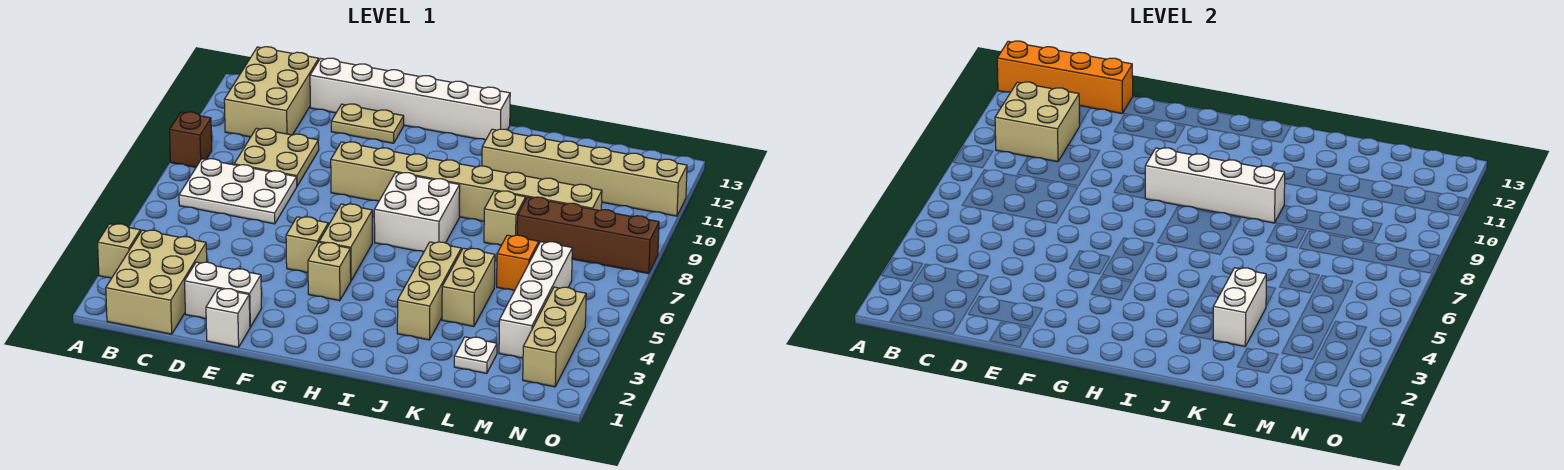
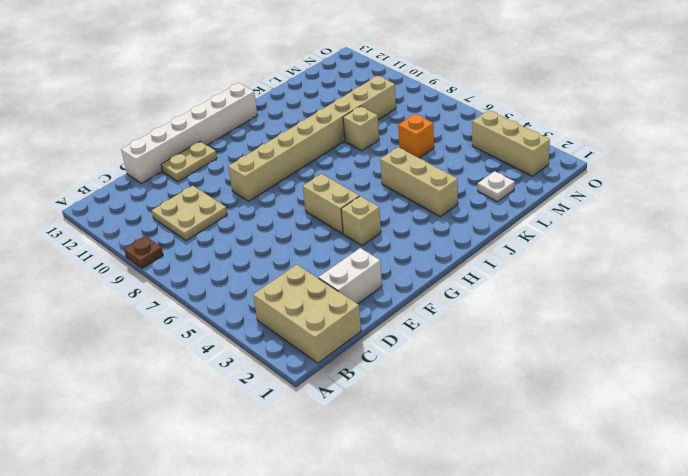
brown plate A9 level 1 -> brown brick A9 level 1
none -> tan brick A3 level 1
none -> white plate B7:D8 level 1
none -> tan brick B11:C13 level 1

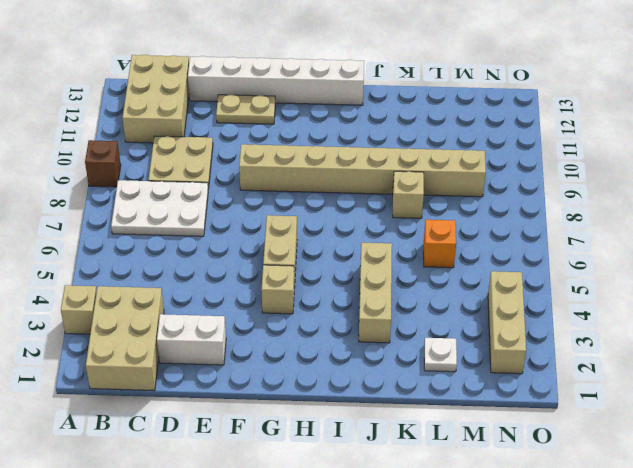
none -> white brick E1 level 1
none -> tan brick F5 level 1
none -> white brick H7:I8 level 1

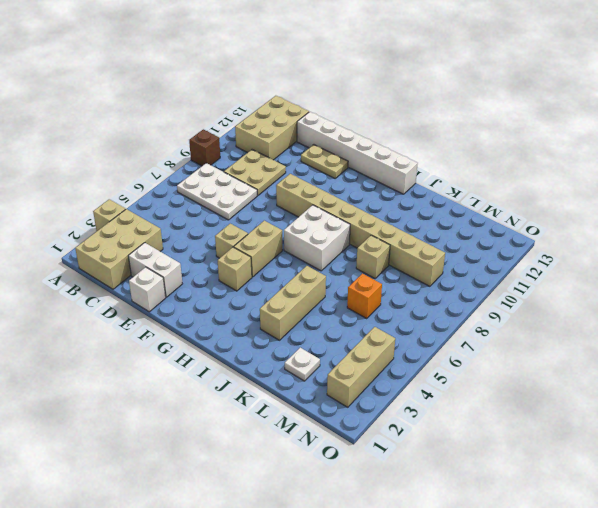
none -> tan brick J11:O11 level 1
none -> tan brick K4:K5 level 1
none -> brown brick L8:O8 level 1

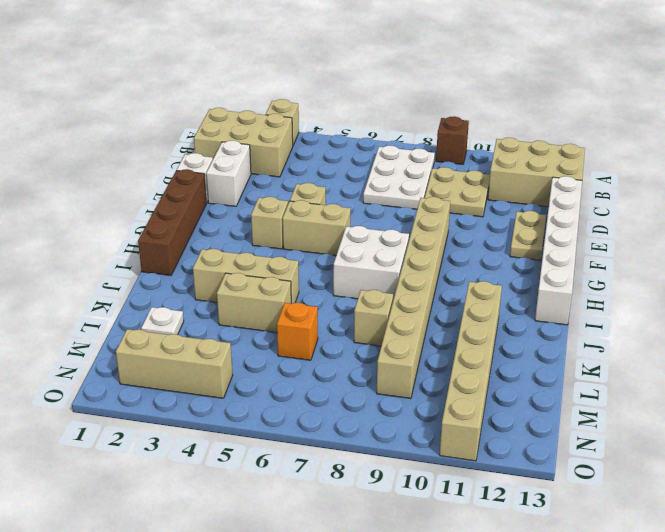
brown brick F1:I1 level 1 -> brown brick L8:O8 level 1
none -> white brick M3:M6 level 1
none -> orange brick A13:D13 level 2
none -> tan brick B10:C11 level 2

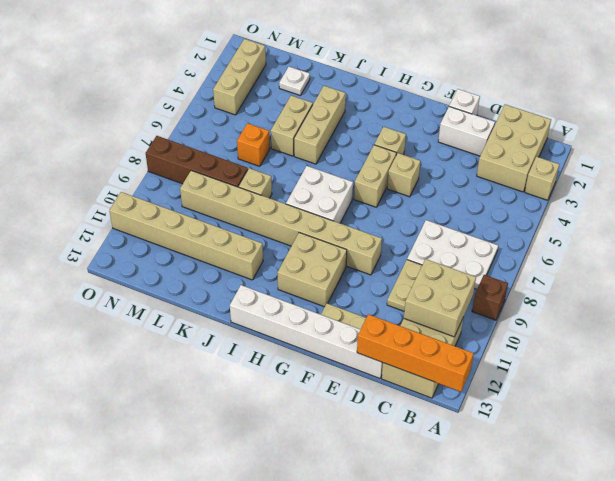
tan brick G10:H11 level 1 -> none
none -> white brick M3:M6 level 1
none -> white brick G9:J9 level 2
none -> white brick K3:K4 level 2

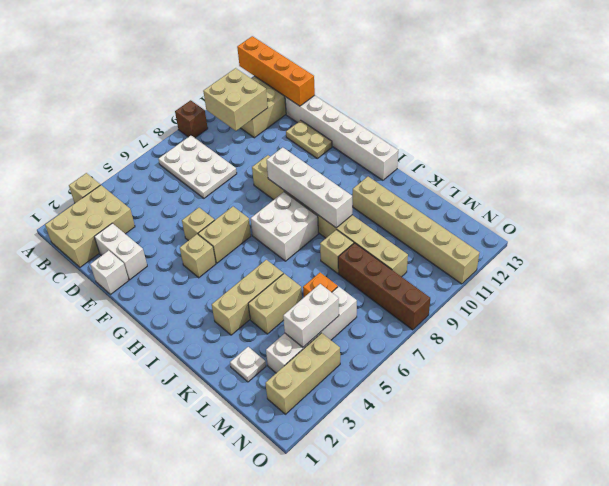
white brick M4:M5 level 2 -> white brick K3:K4 level 2
none -> tan plate C9:D10 level 1

